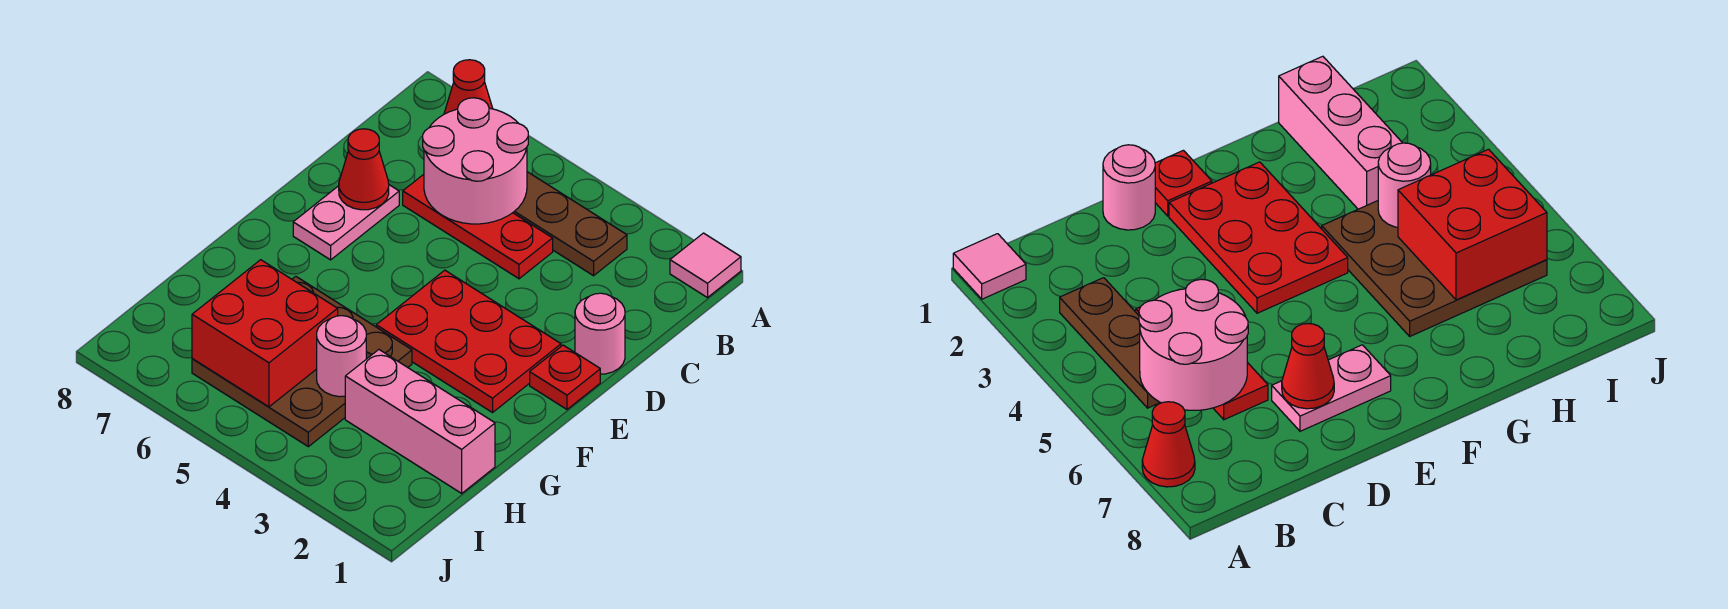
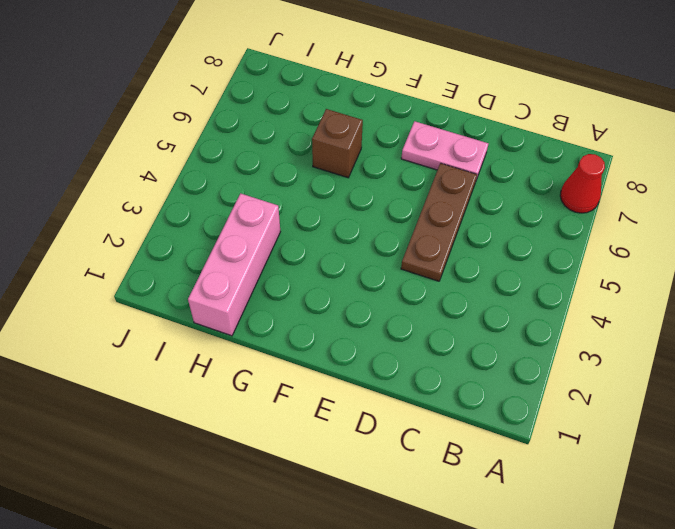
brown plate D4:D6 level 1 -> brown plate B3:B5 level 1
brown brick G6 level 1 -> brown plate G4:I6 level 1
none -> pink tile A1 level 1
none -> red plate C4:C6 level 1
none -> pink round brick D1 level 1

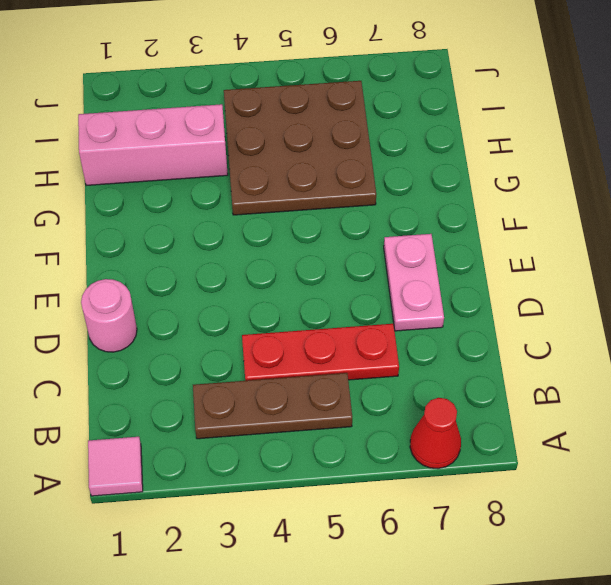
none -> red plate E1 level 1
none -> red plate E2:F4 level 1
none -> pink round brick B5:C6 level 2

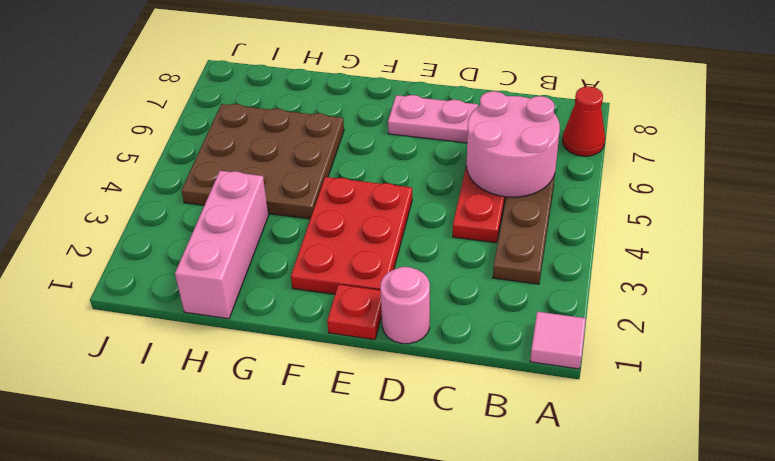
none -> red cone D7 level 2
none -> pink round brick H4 level 2
none -> red brick H5:I6 level 2

